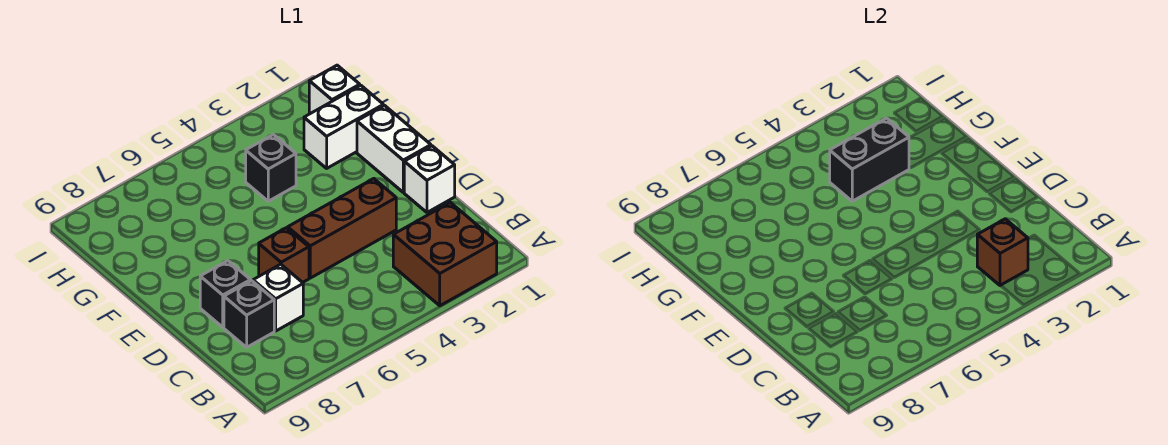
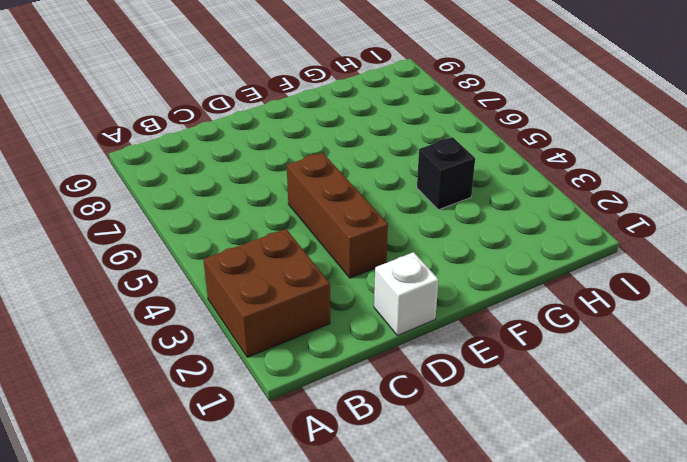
none -> white brick C7 level 1
none -> black brick C8 level 1
none -> brown brick D6 level 1

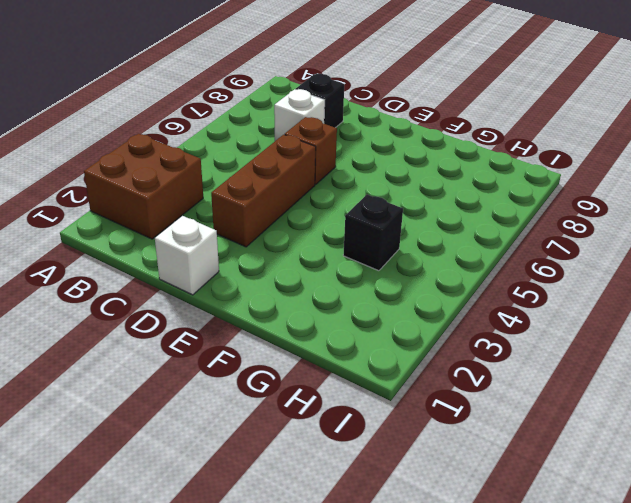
none -> black brick D8 level 1
none -> white brick E1:F1 level 1
none -> white brick G1:G2 level 1

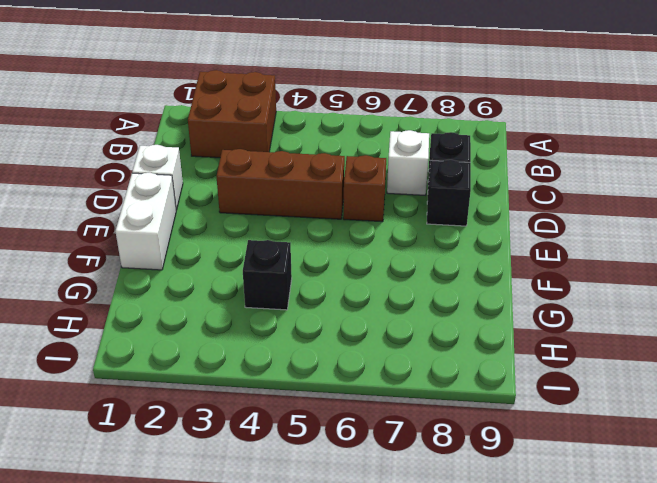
none -> white brick G1:G2 level 1
none -> white brick H1 level 1
none -> brown brick B3 level 2

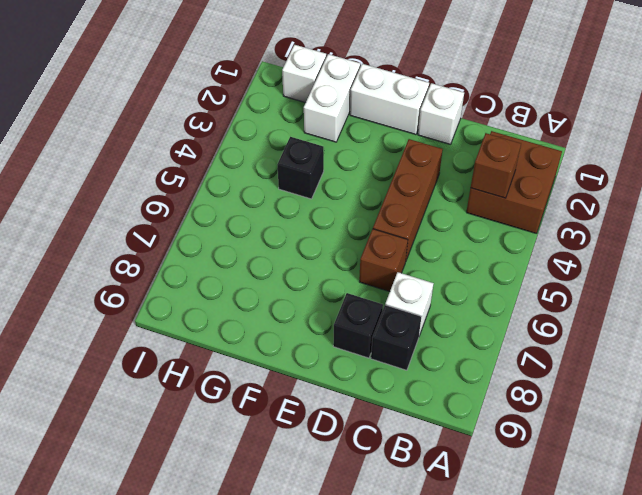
none -> black brick G3:G4 level 2

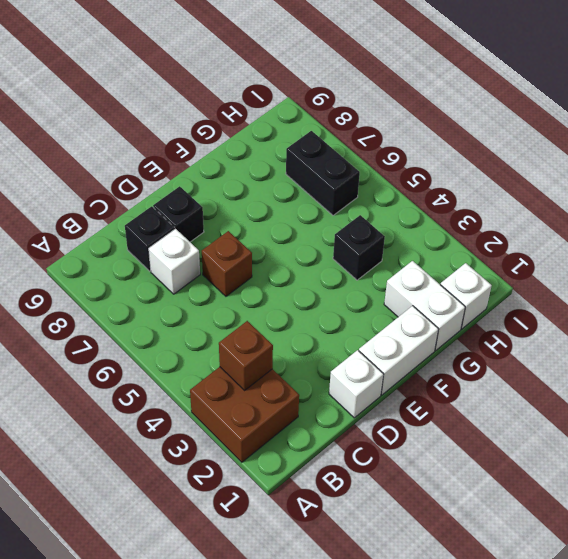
black brick H6:H7 level 1 -> black brick G3:G4 level 2
none -> brown brick D3:D5 level 1

